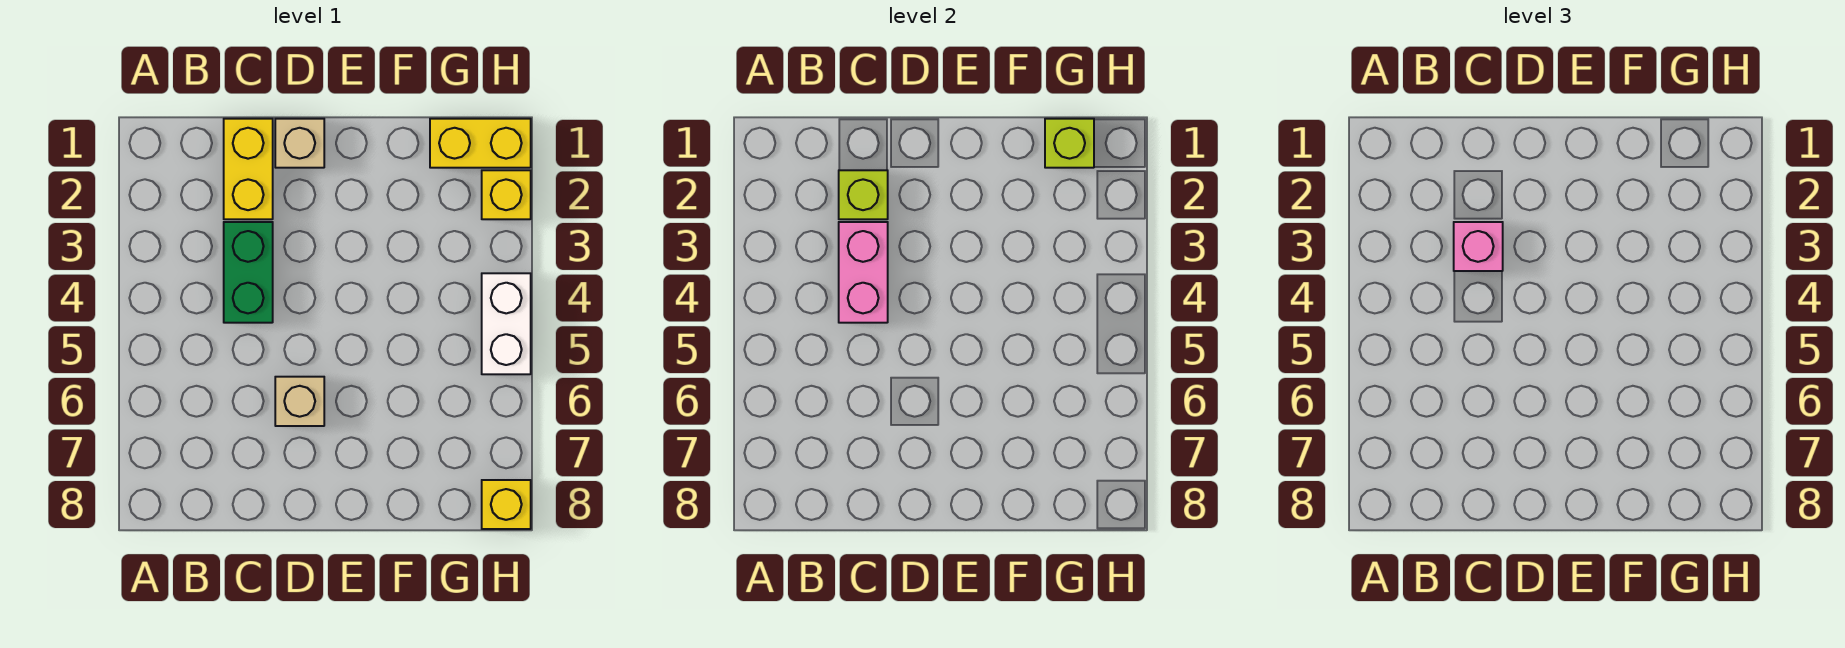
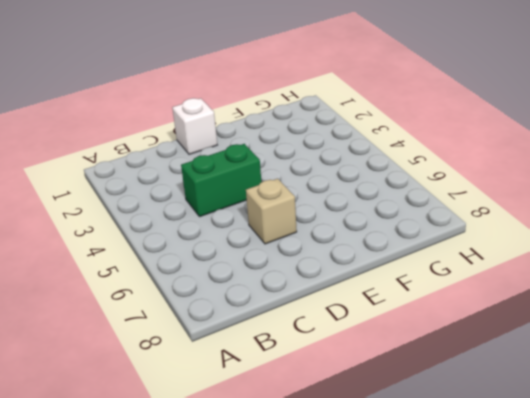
green brick C4:D4 level 1 -> green brick C3:C4 level 1
white brick D1 level 1 -> tan brick D1 level 1
none -> yellow brick C1:C2 level 1
none -> yellow brick G1:H1 level 1
none -> yellow brick H2 level 1

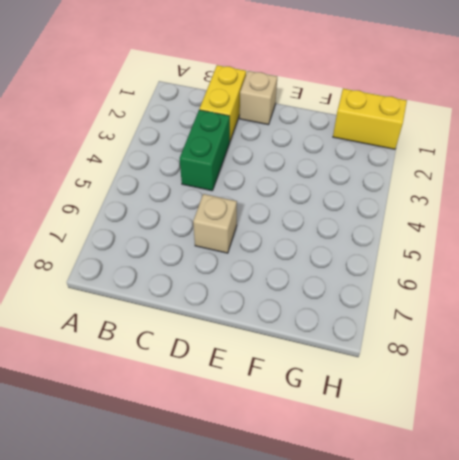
none -> yellow brick H2 level 1
none -> white brick H4:H5 level 1
none -> yellow brick H8 level 1

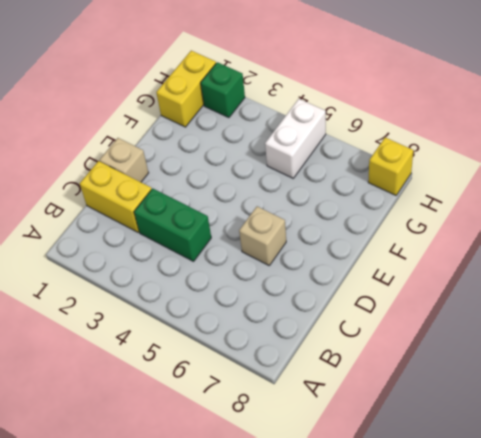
white brick G5:H5 level 1 -> white brick H4:H5 level 1
green brick H2 level 1 -> yellow brick H2 level 1
none -> lime brick C2 level 2
none -> pink brick C3:C4 level 2
none -> lime brick G1 level 2

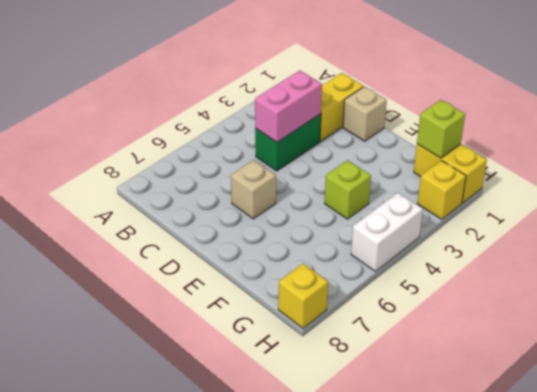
lime brick F4 level 1 -> lime brick C2 level 2
none -> pink brick C3 level 3

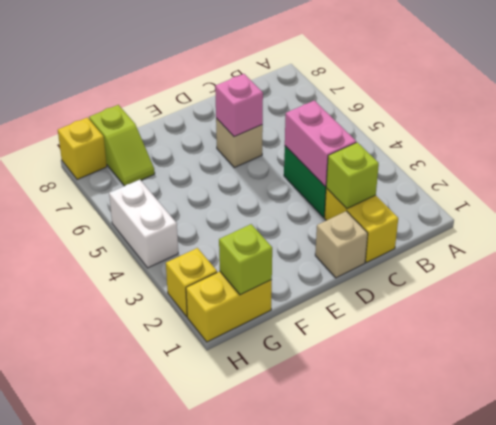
pink brick D6 level 2 -> pink brick C3 level 3
lime slope G7:G8 level 1 top 8 -> none

